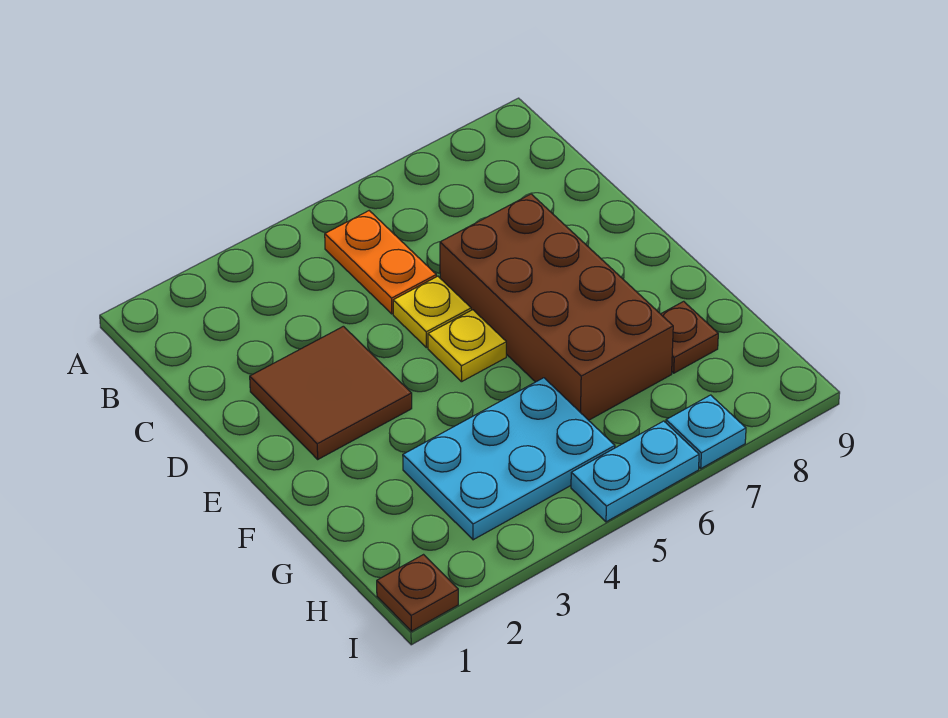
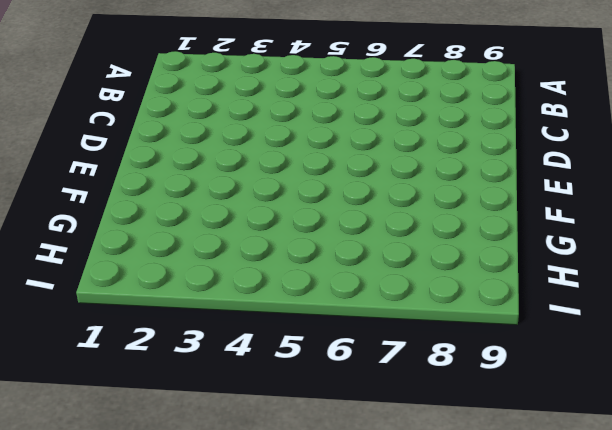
none -> orange plate B5:C5 level 1
none -> brown tile D2:E3 level 1

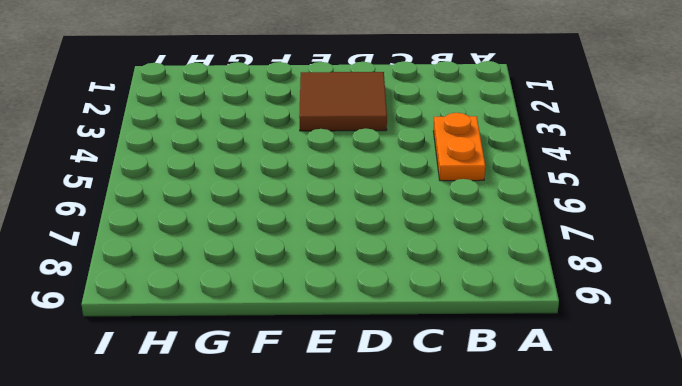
orange plate B4:B5 level 1 -> orange plate B5:C5 level 1
none -> yellow plate D5 level 1
none -> brown brick D6:G7 level 1

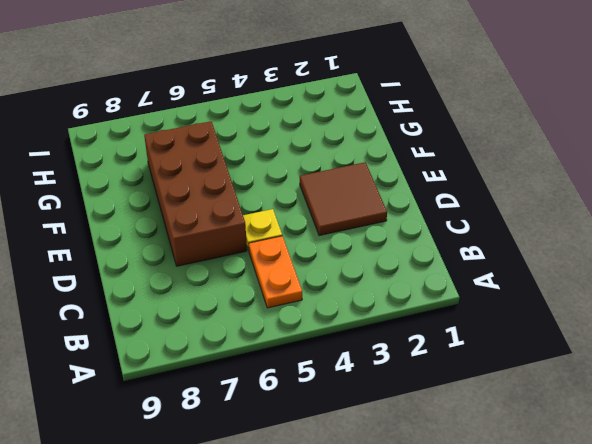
none -> yellow plate E5 level 1
none -> cyan plate G3:H5 level 1

